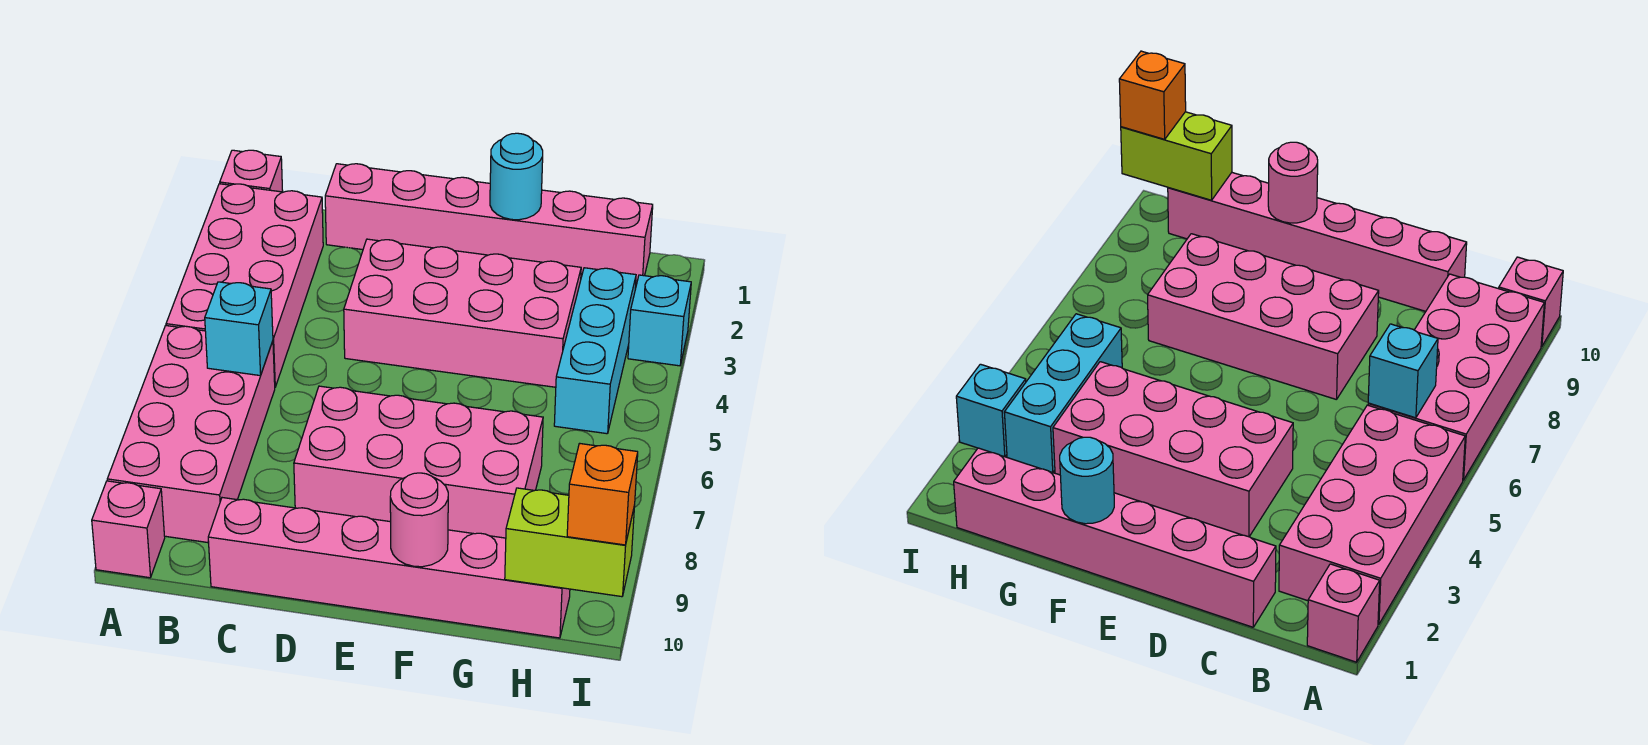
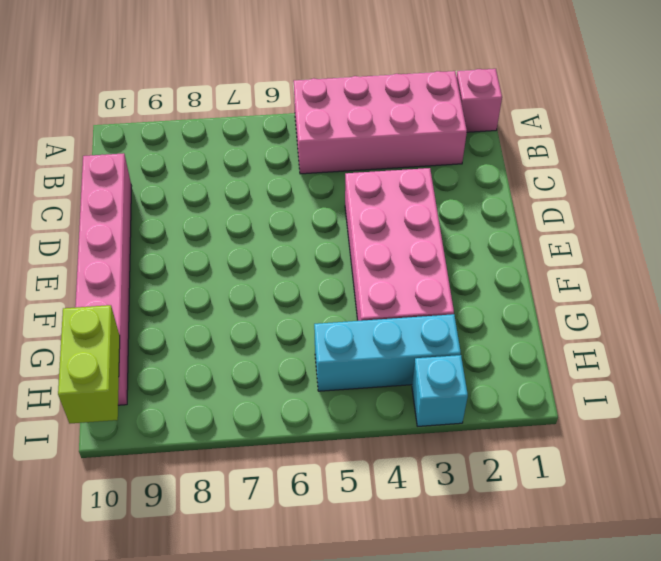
none -> pink brick A6:B9 level 1
none -> pink brick A10 level 1
none -> pink brick C1:H1 level 1

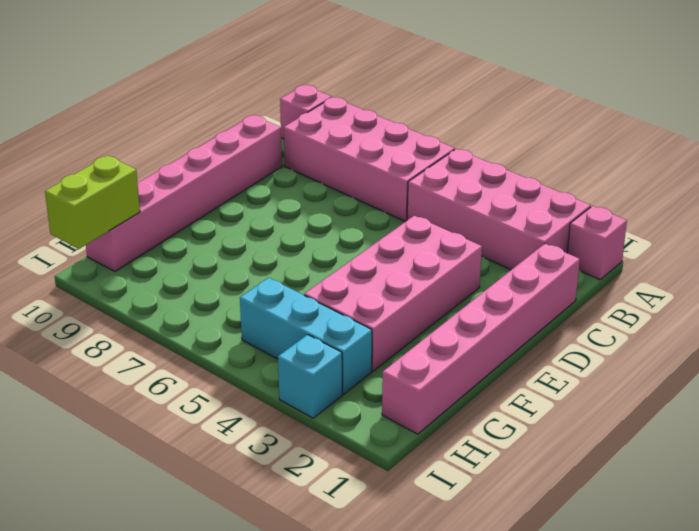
none -> pink brick D7:G8 level 1
none -> cyan brick B6 level 2
none -> cyan round brick F1 level 2

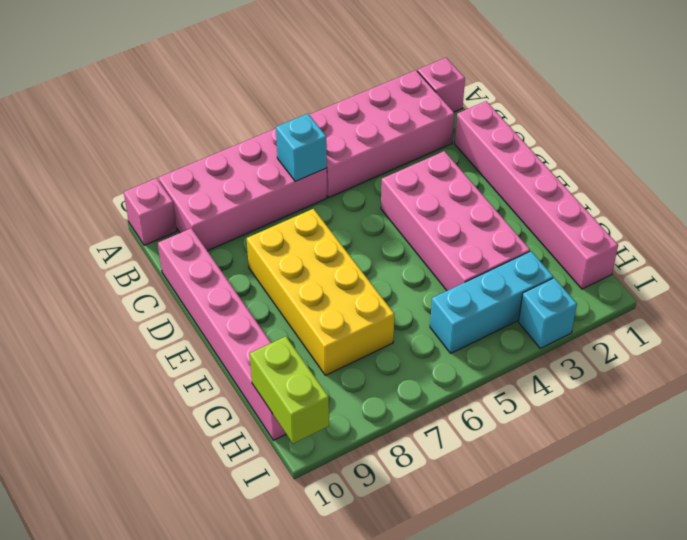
yellow brick D7:G8 level 1 -> pink brick D7:G8 level 1
none -> cyan round brick F1 level 2
none -> pink round brick F10 level 2
none -> orange brick I10 level 3

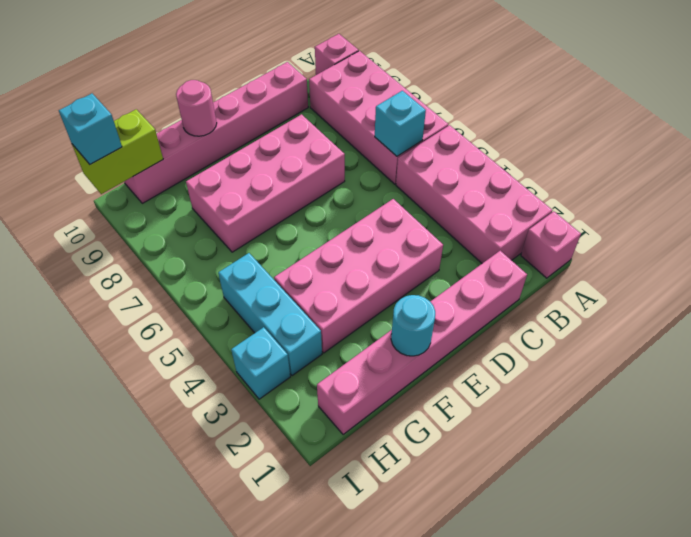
cyan brick I10 level 3 -> orange brick I10 level 3

